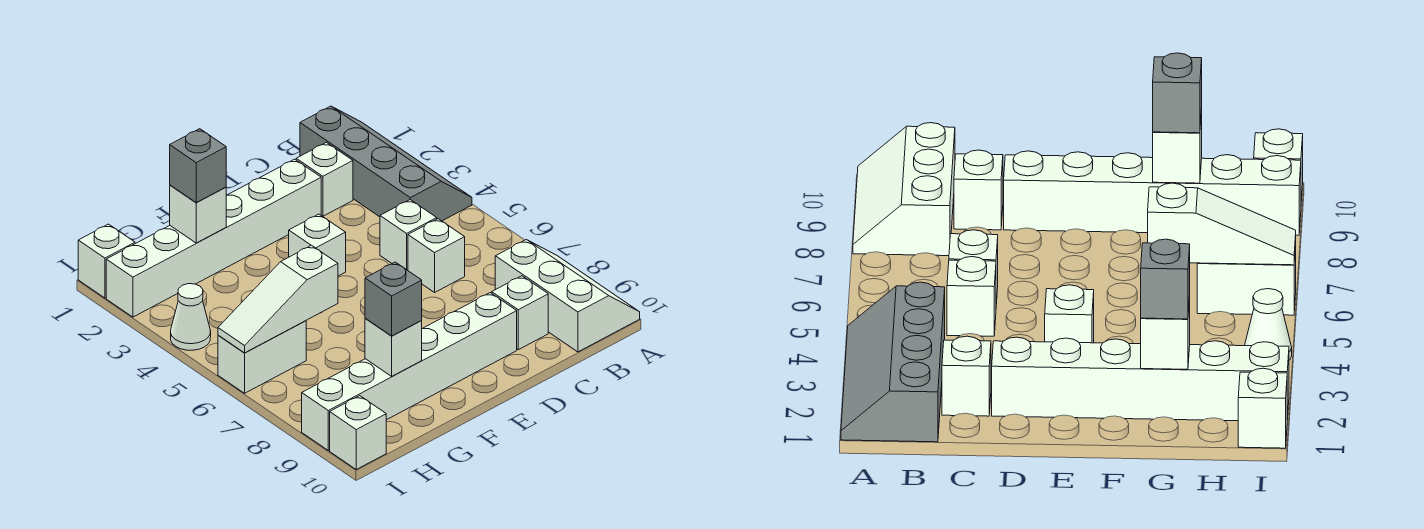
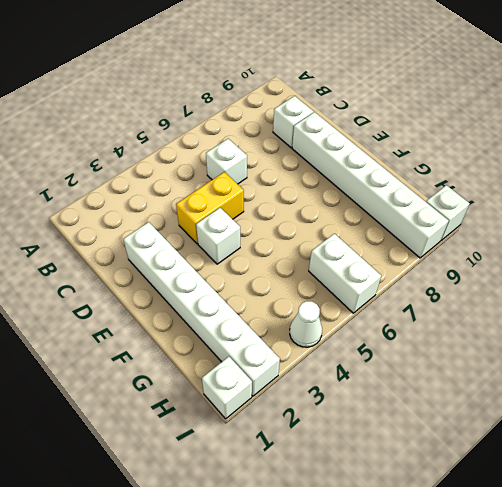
yellow brick D4:D5 level 1 -> none
none -> grey slope A1:B4 level 1 top B
none -> white slope A8:B10 level 1 top B
none -> white brick C2 level 1

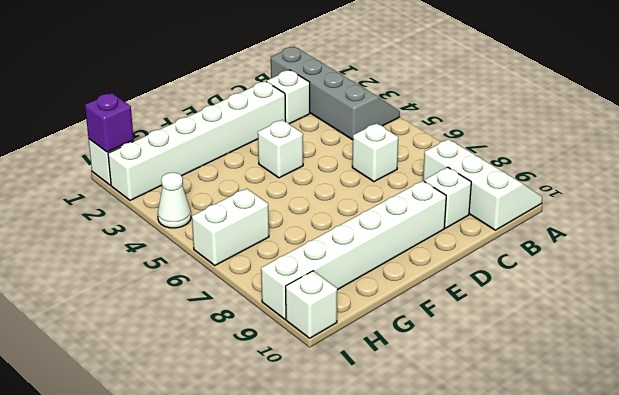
purple brick I1 level 2 -> none
none -> white brick C5 level 1
none -> white brick G2 level 2
none -> white slope G6:I6 level 2 top G

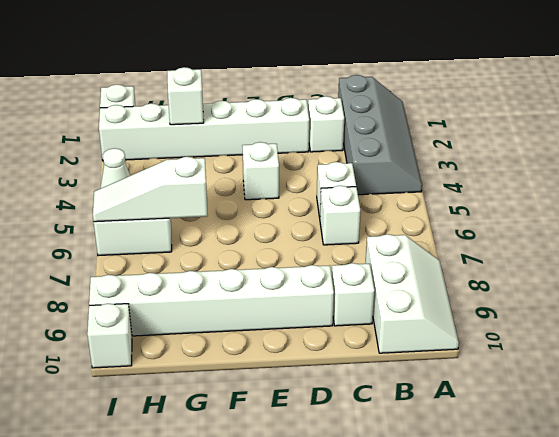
none -> white brick G9 level 2
none -> grey brick G2 level 3
none -> grey brick G9 level 3

